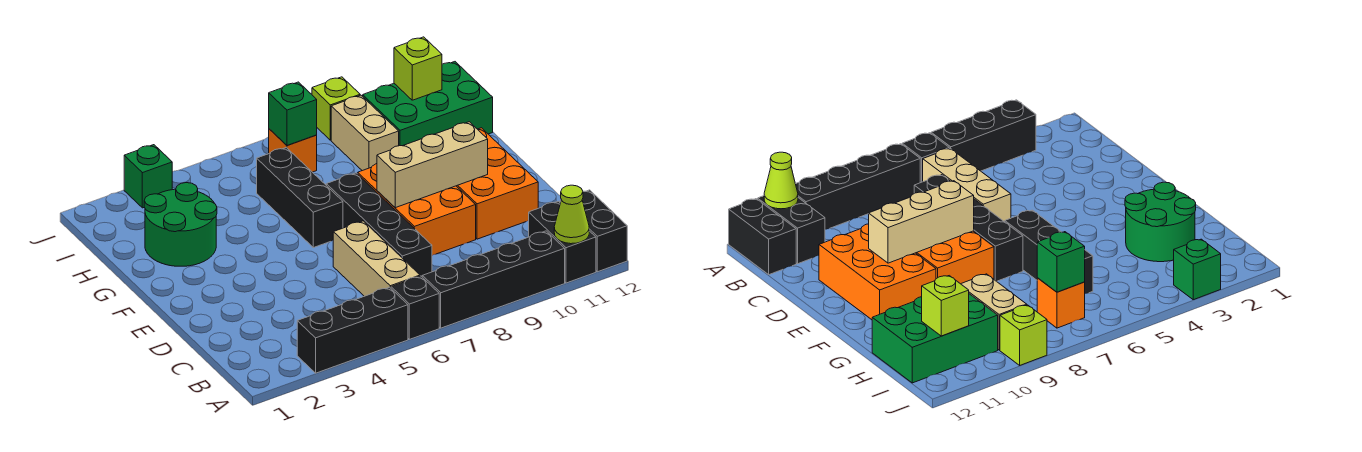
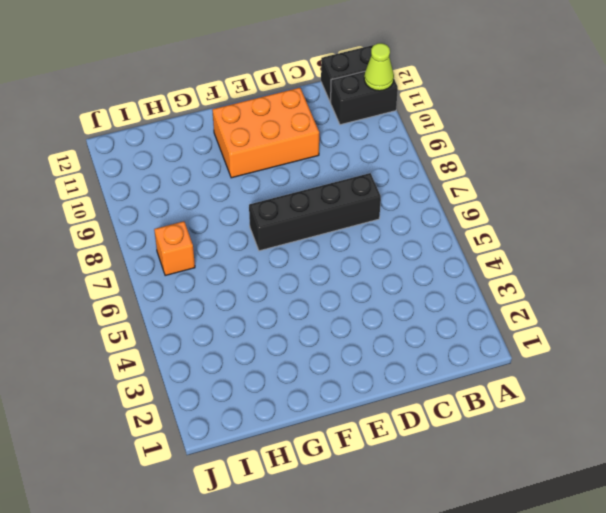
none -> black brick A3:A5 level 1
none -> black brick A6 level 1
none -> black brick A7:A10 level 1

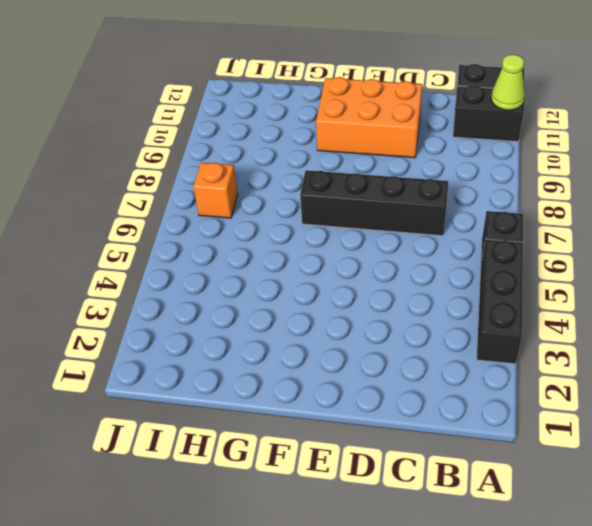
none -> black brick A7:A10 level 1
none -> tan brick B6:D6 level 1
none -> orange brick D8:F9 level 1

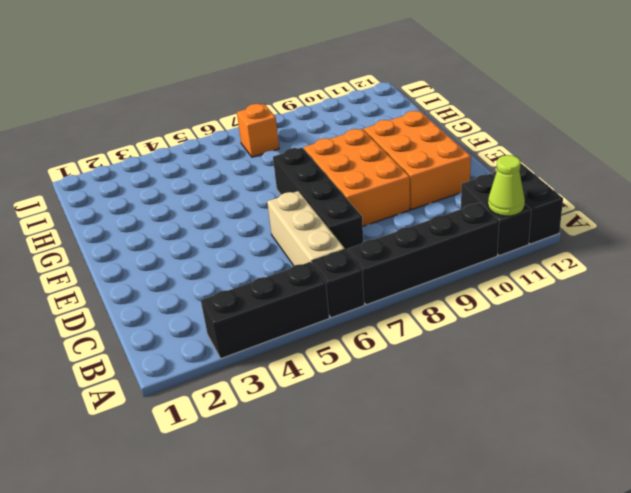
none -> black brick F6:H6 level 1
none -> green round brick G2:H3 level 1
none -> tan brick H9:I9 level 1

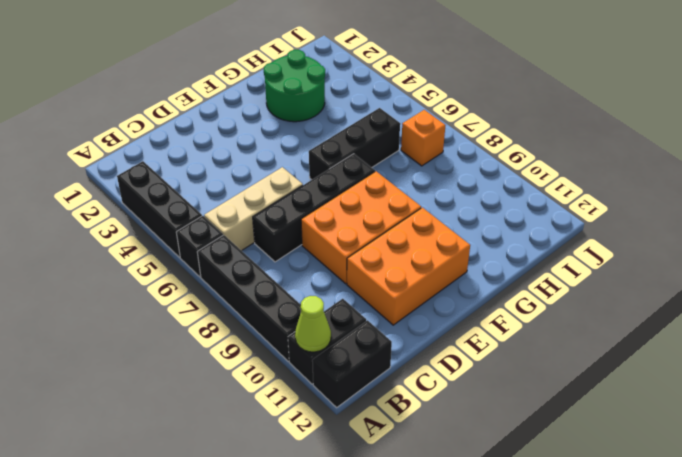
none -> tan brick H9:I9 level 1
none -> green brick H10:I12 level 1
none -> green brick J3 level 1

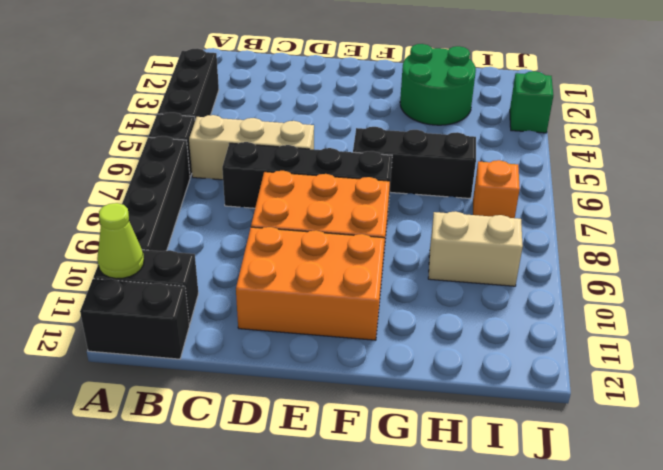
none -> green brick H10:I12 level 1
none -> lime brick J9 level 1
none -> tan brick E8:E10 level 2

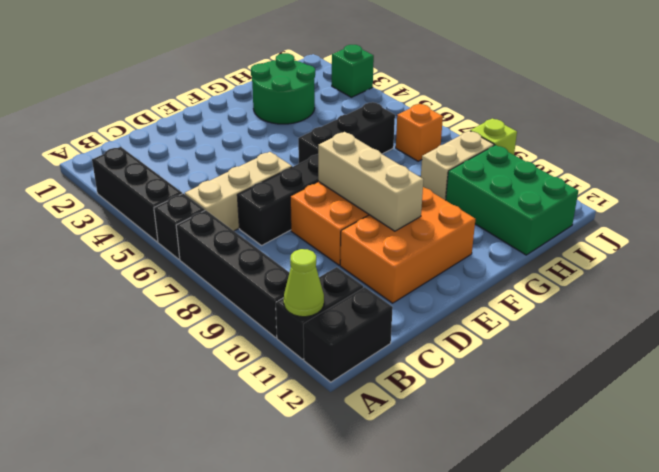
none -> green brick I7 level 2
none -> lime brick I11 level 2

